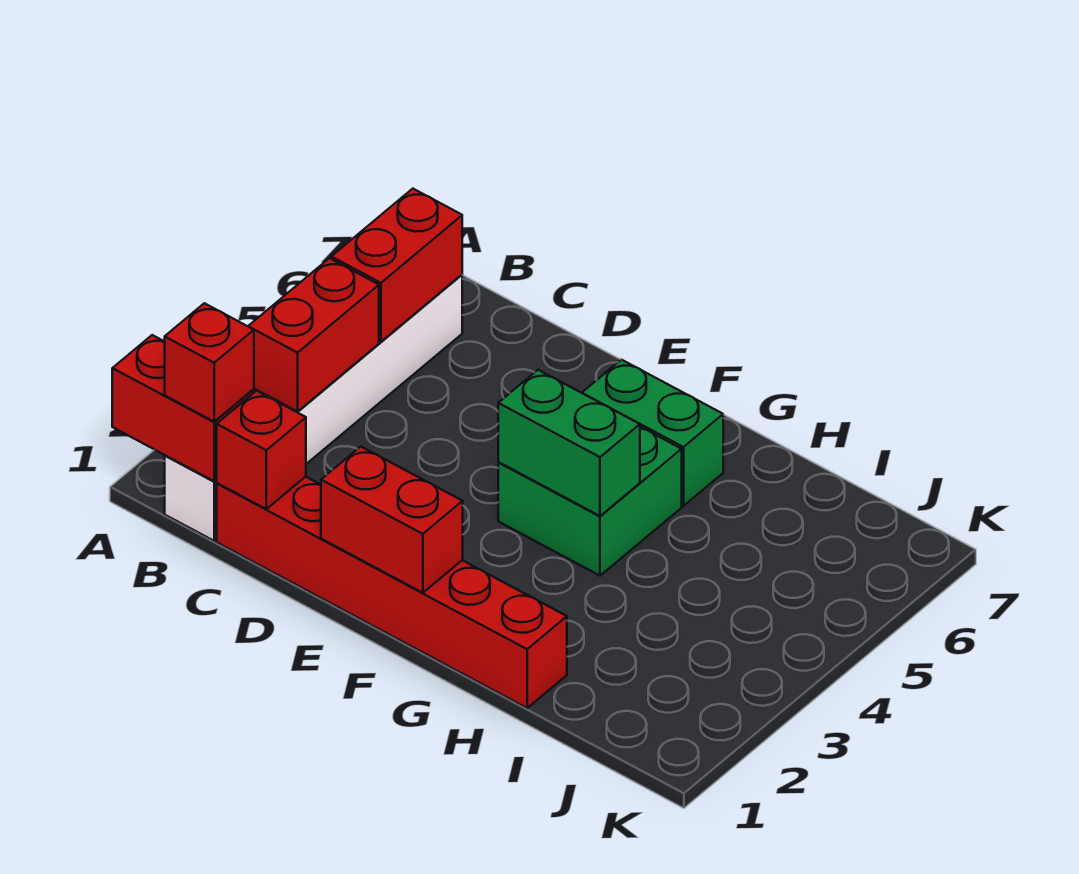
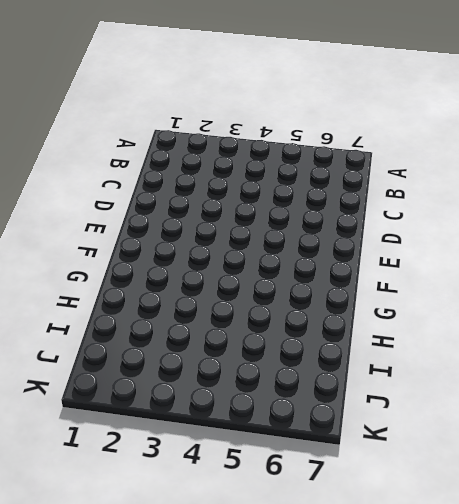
none -> white brick B1:B6 level 1
none -> red brick C1:H1 level 1

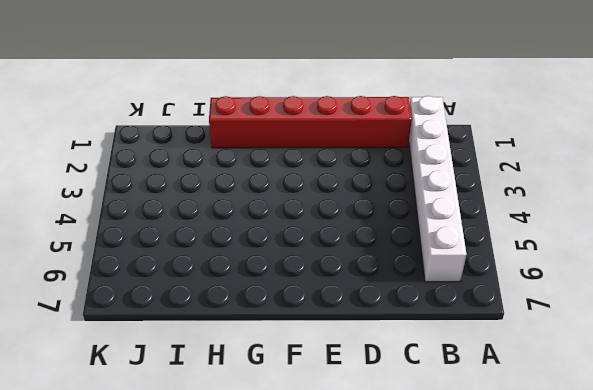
none -> green brick F4:G5 level 1
none -> green brick F6:G6 level 1

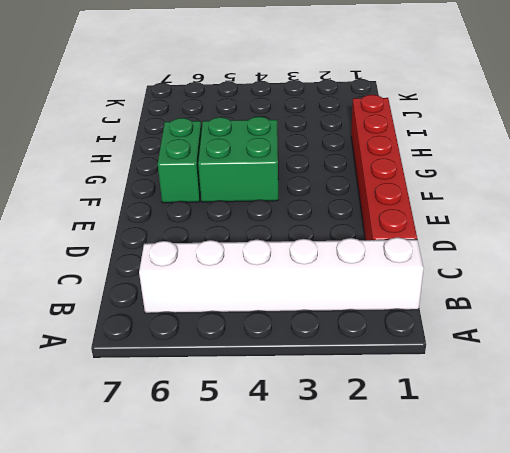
none -> red brick A1:B1 level 2
none -> red brick B3:B4 level 2

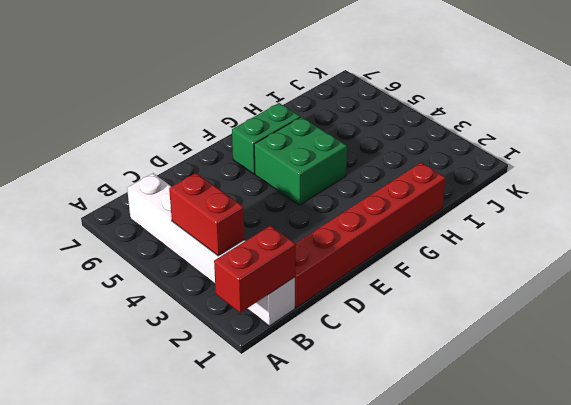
none -> red brick B5:B6 level 2
none -> red brick C1 level 2

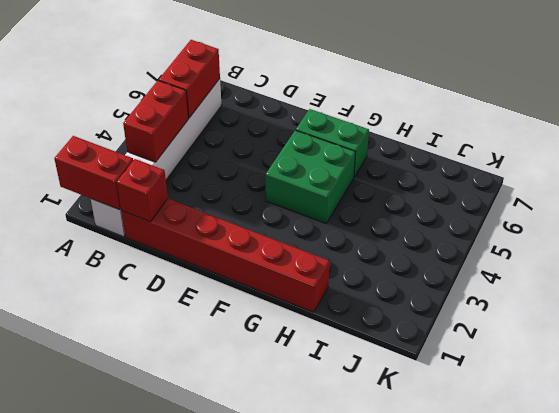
none -> red brick E1:F1 level 2
none -> green brick F4:G4 level 2

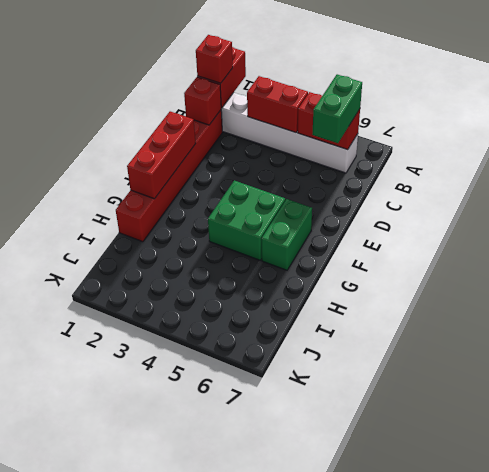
green brick B6:C6 level 3 -> green brick F4:G4 level 2
red brick E1:G1 level 2 -> red brick E1:F1 level 2

